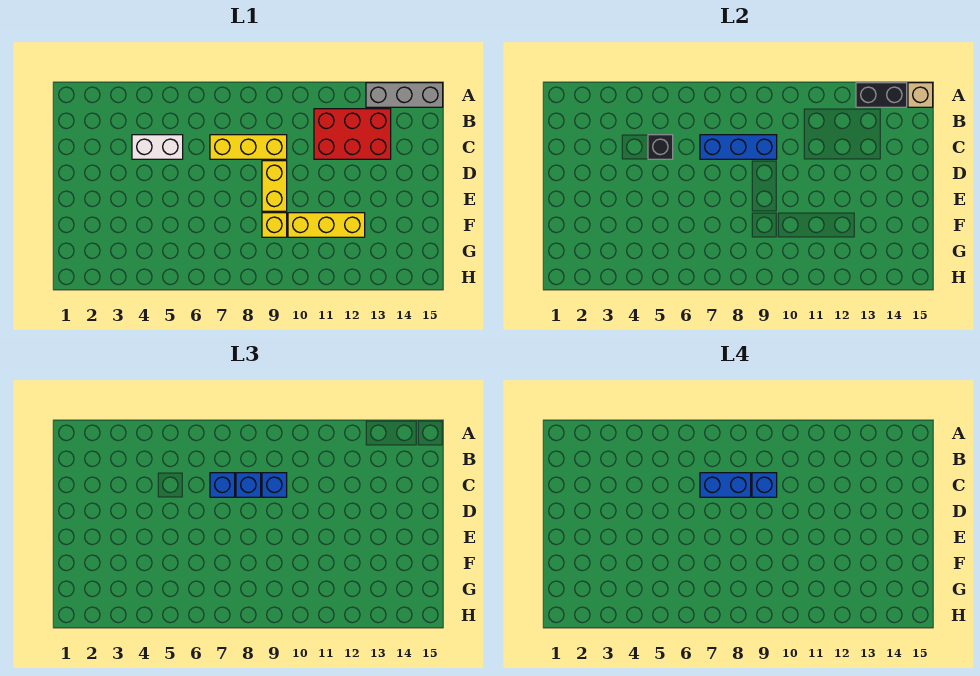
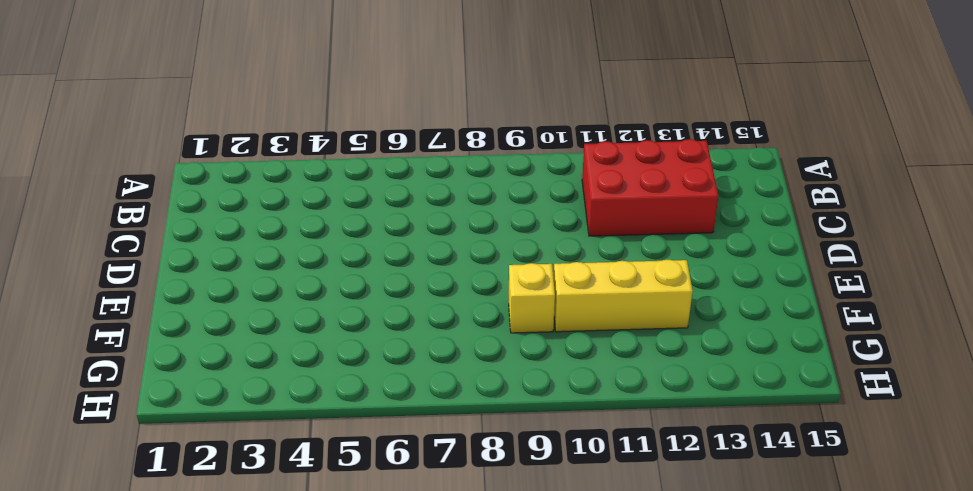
none -> grey brick A13:A15 level 1
none -> white brick C4:C5 level 1
none -> yellow brick C7:C9 level 1

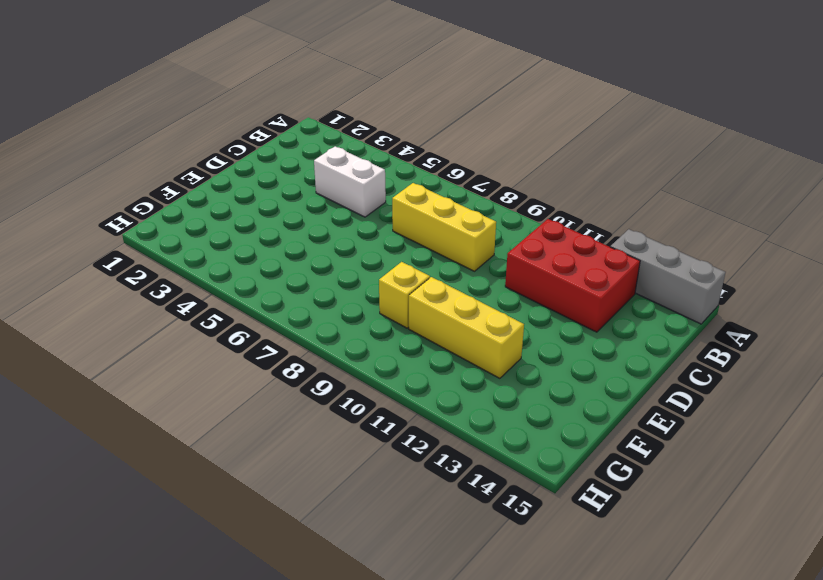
none -> yellow brick D9:E9 level 1
none -> black brick A13:A14 level 2
none -> tan brick A15 level 2

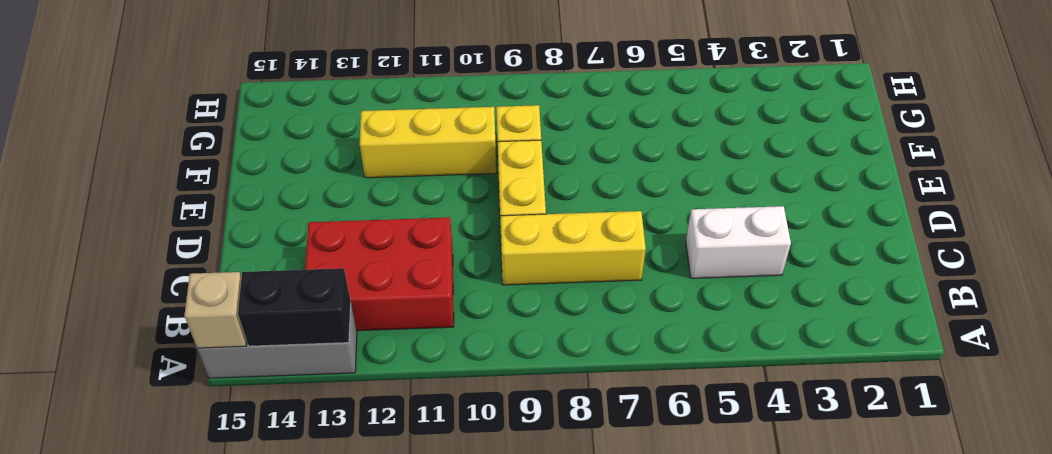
none -> black brick C5 level 2
none -> blue brick C7:C9 level 2
none -> blue brick C7 level 3

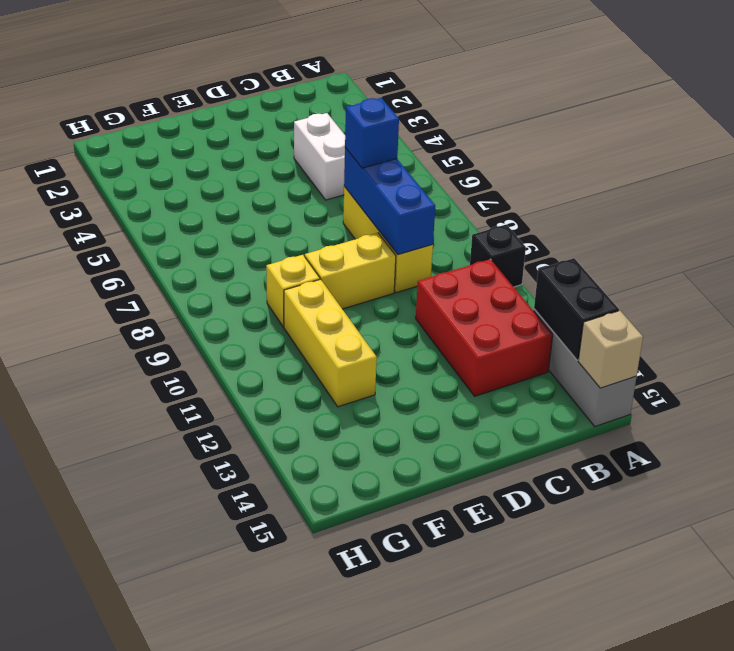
black brick A10 level 1 -> black brick C5 level 2
none -> blue brick C8 level 3
none -> blue brick C9 level 3
none -> blue brick C7:C8 level 4

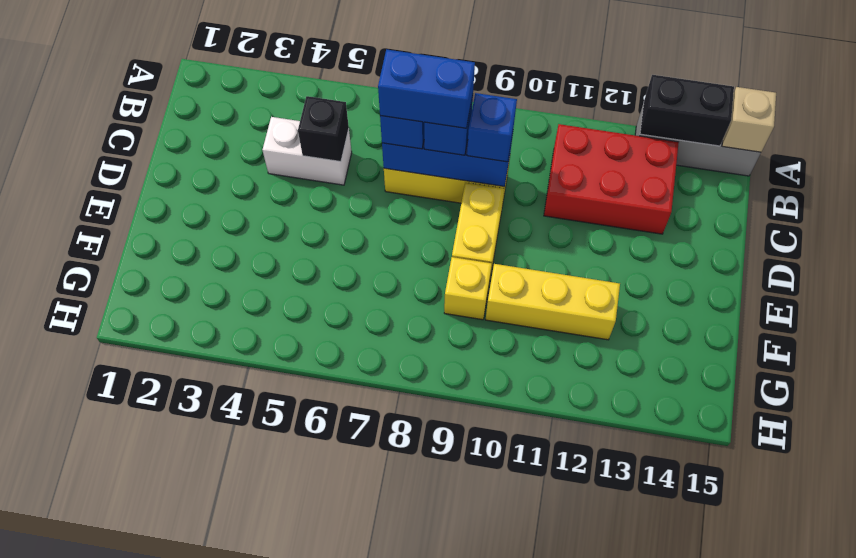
none -> blue brick C9 level 4

